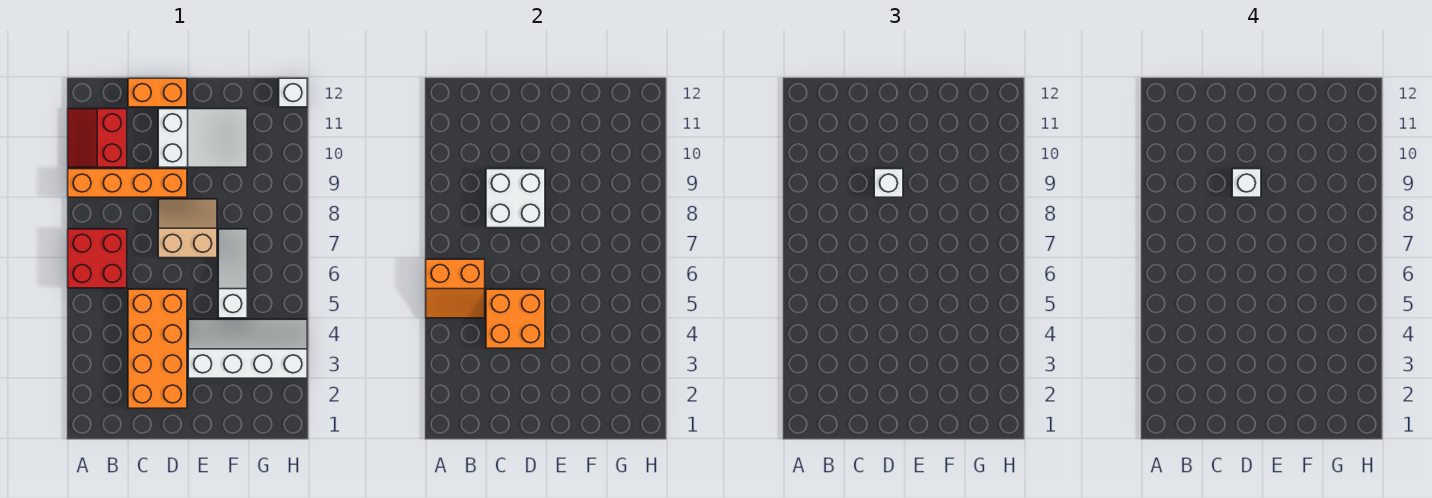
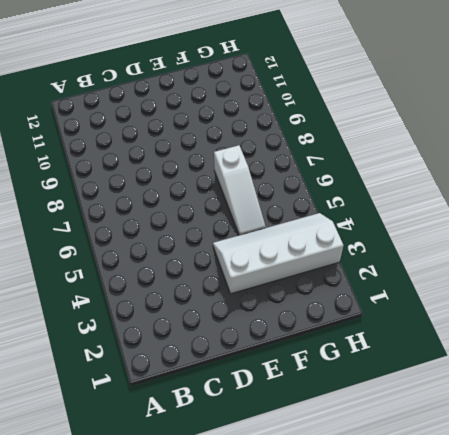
white slope F5:F7 level 1 top 7 -> white slope F5:F7 level 1 top 5
none -> red brick A6:B7 level 1
none -> orange brick A9:D9 level 1
none -> red slope A10:B11 level 1 top B

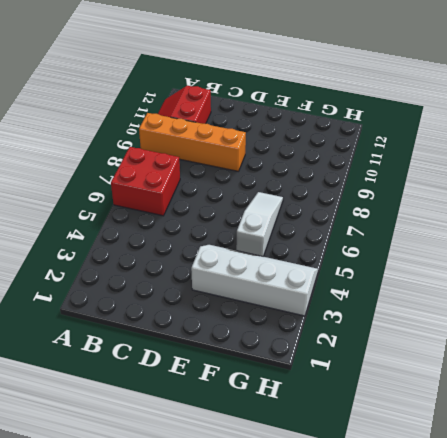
none -> orange brick C2:D5 level 1
none -> orange brick C12:D12 level 1
none -> tan slope D7:E8 level 1 top 7

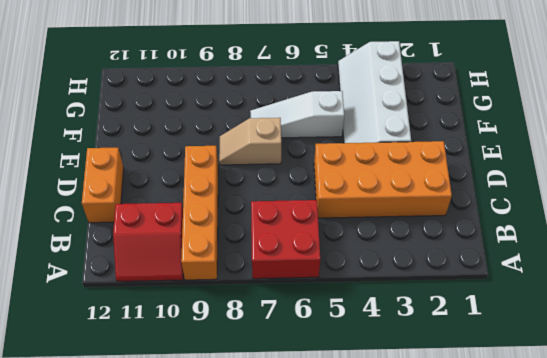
tan slope E7:E8 level 1 top 7 -> tan slope D7:E8 level 1 top 7
none -> white slope D10:F11 level 1 top D
none -> white brick H12 level 1
none -> orange slope A5:B6 level 2 top 6

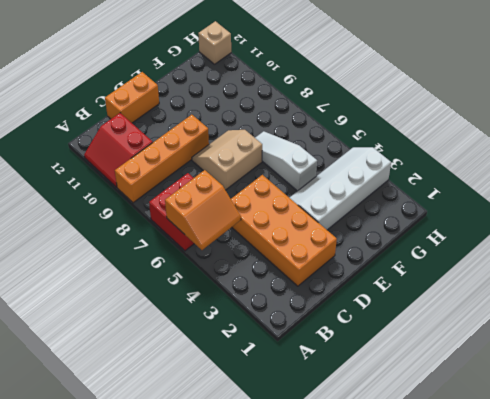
tan brick H12 level 1 -> white brick H12 level 1
none -> white slope D10:F11 level 1 top D
none -> orange brick C4:D5 level 2
none -> white brick C8:D9 level 2

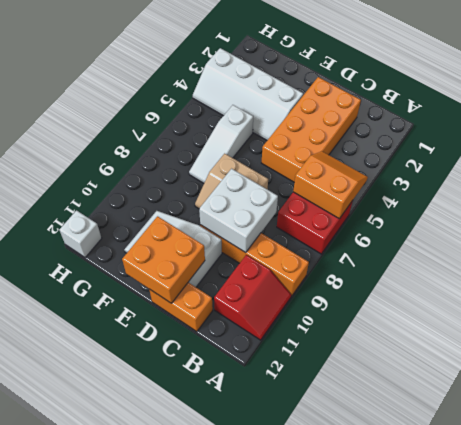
orange brick D11:E12 level 2 -> orange brick C4:D5 level 2
none -> white brick D9 level 3
none -> white brick D9 level 4

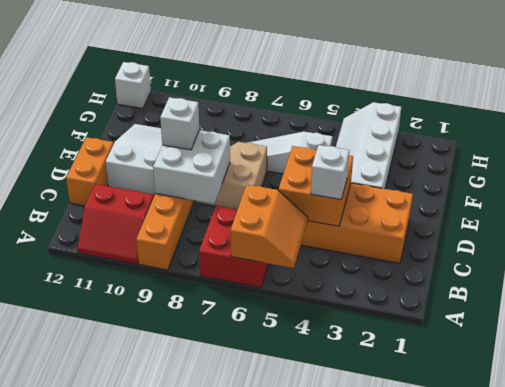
white brick C4 level 3 -> white brick D9 level 4

